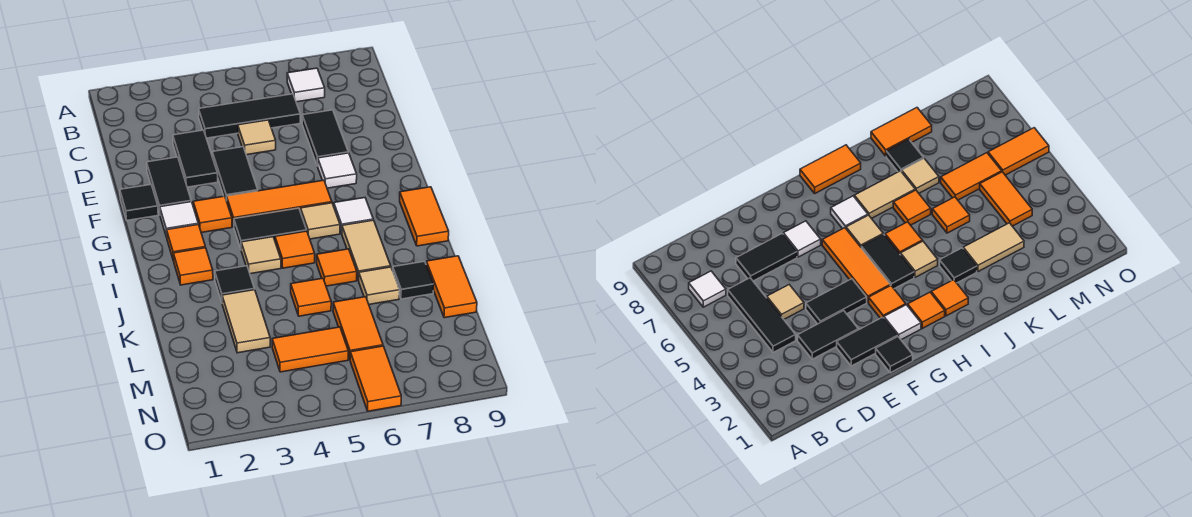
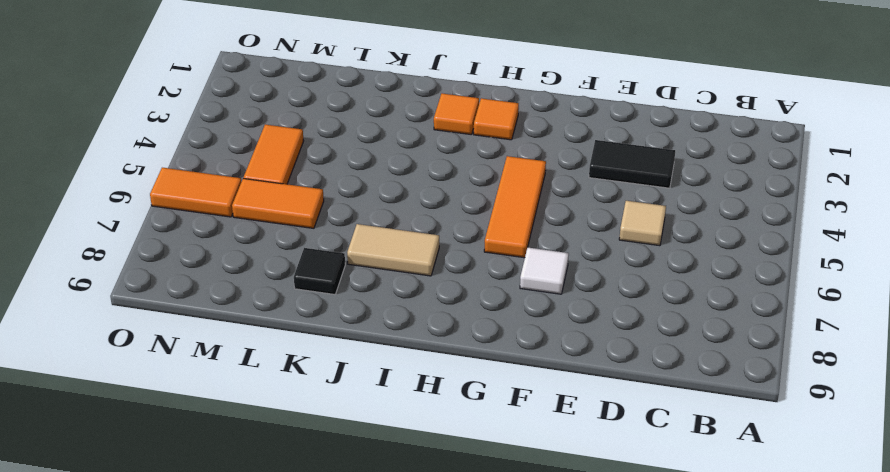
none -> white tile B7 level 1
none -> black tile C4:C6 level 1
none -> black tile D7:E7 level 1
none -> black tile E2:F2 level 1

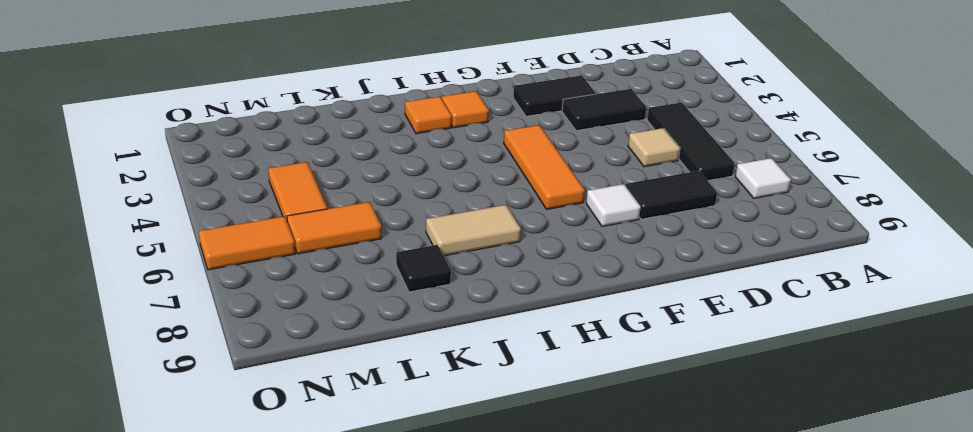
none -> black tile E4:F4 level 1
none -> black tile F1 level 1
none -> white tile G2 level 1
none -> orange tile G3 level 1

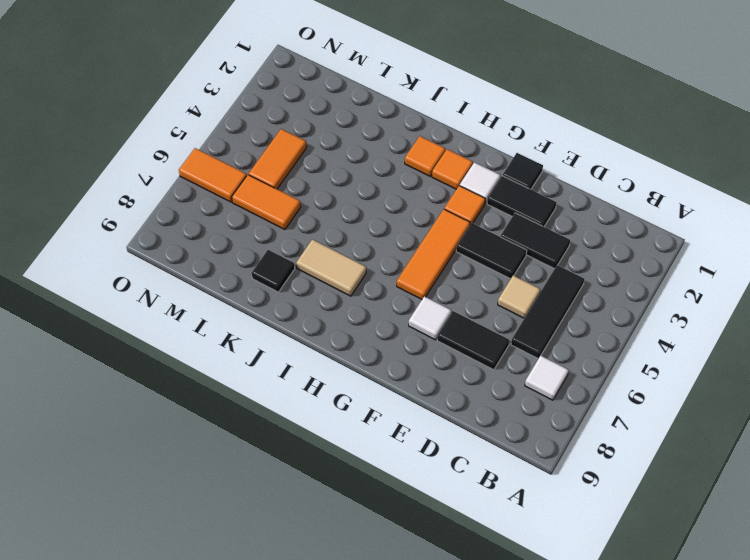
none -> black tile H4:H5 level 1
none -> tan tile H6 level 1
none -> white tile H7 level 1
none -> orange tile H9:I9 level 1

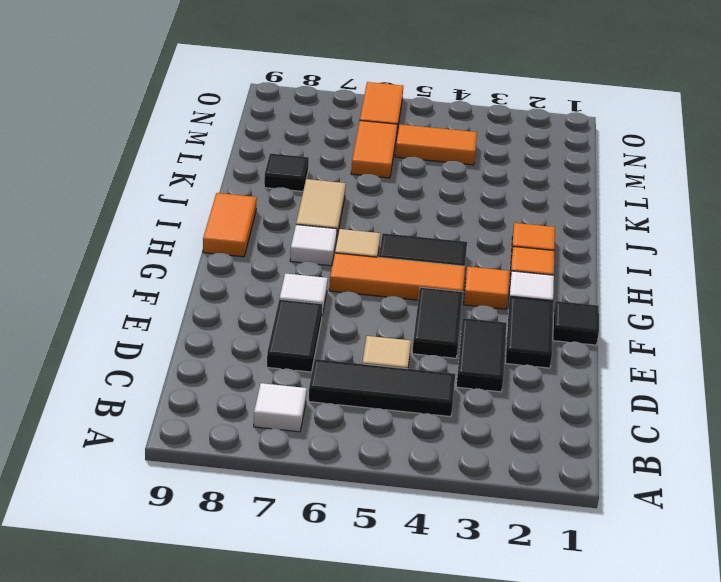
none -> tan tile I4 level 1
none -> orange tile I5 level 1
none -> black tile J3 level 1
none -> orange tile J6 level 1

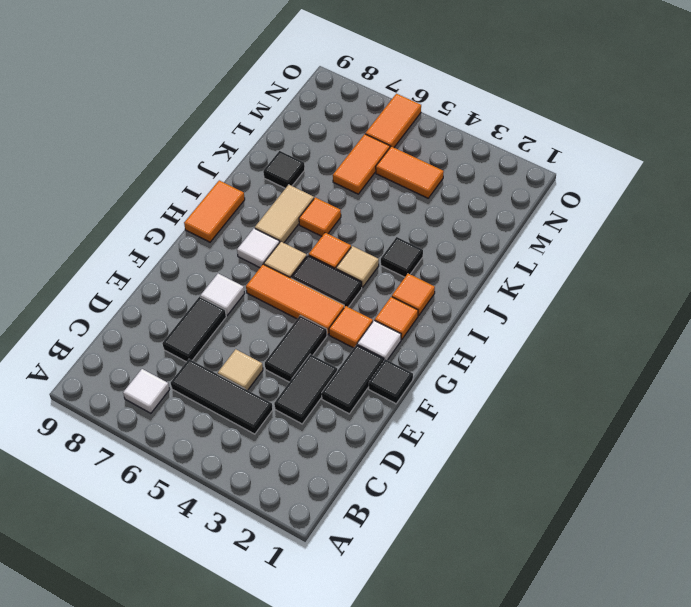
none -> tan tile K3:L3 level 1
none -> orange tile K5 level 1
none -> tan tile K7 level 1
none -> orange tile K9:L9 level 1

